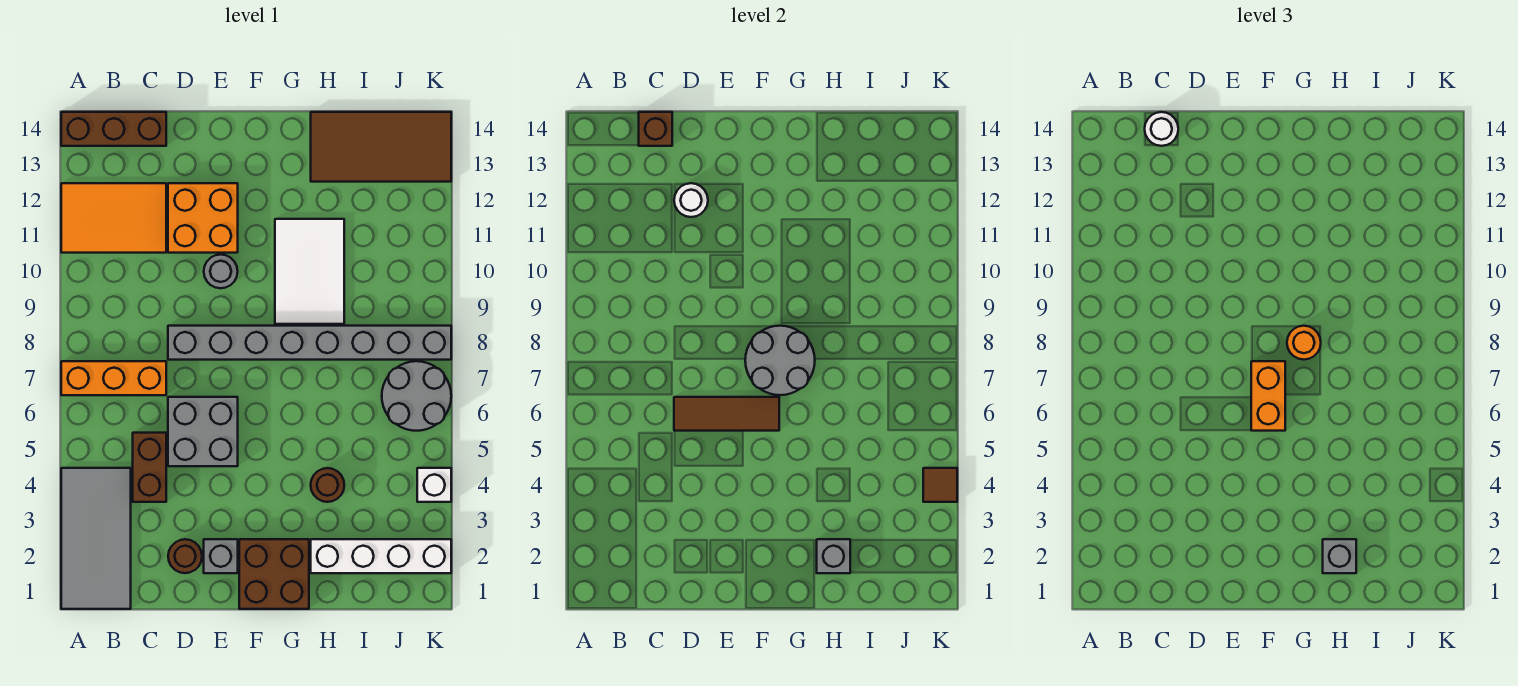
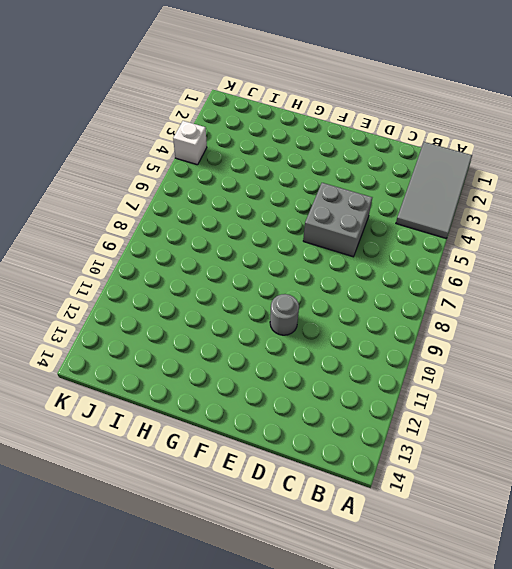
none -> orange brick A7:C7 level 1
none -> orange tile A11:C12 level 1
none -> brown brick A14:C14 level 1

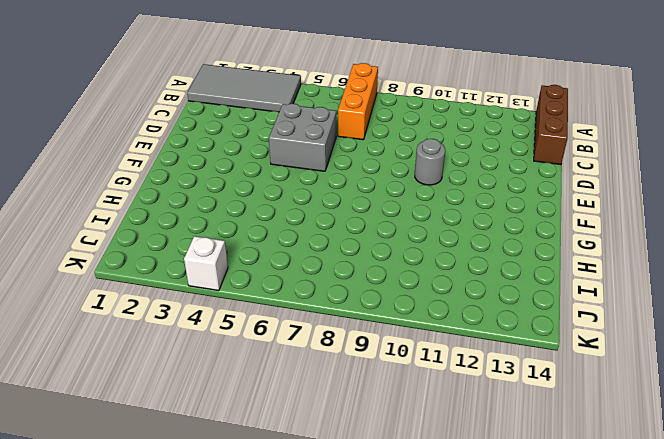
none -> orange tile A11:C12 level 1
none -> brown brick C4:C5 level 1
none -> brown round brick D2 level 1

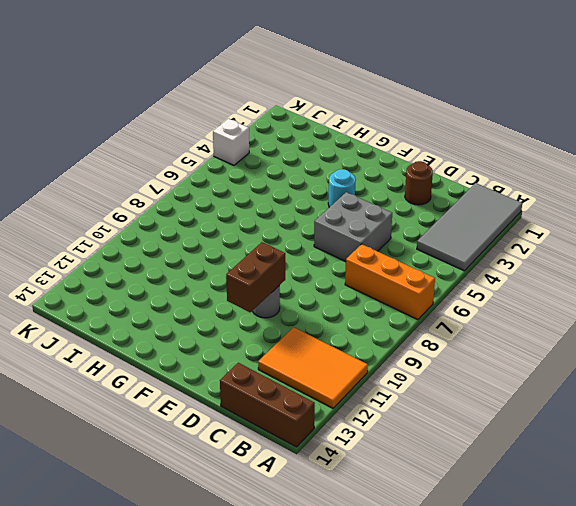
brown brick E10:E11 level 2 -> brown brick C4:C5 level 1
cyan round brick F4 level 1 -> none
none -> grey brick D8:K8 level 1
none -> orange brick D11:E12 level 1
none -> grey brick E2 level 1

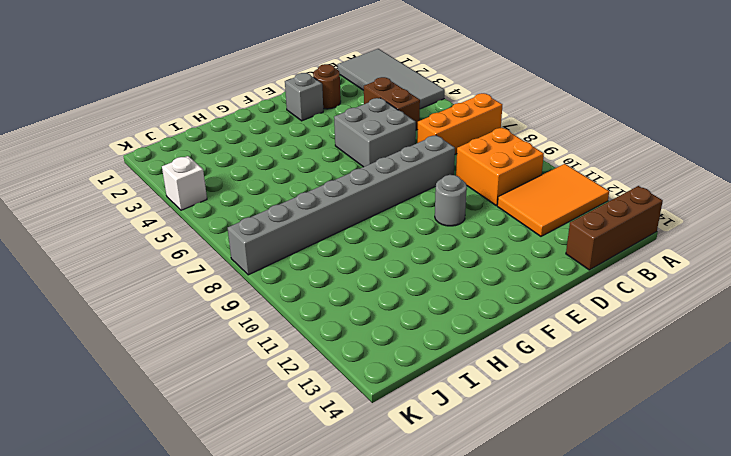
orange brick B9:C10 level 1 -> orange brick D11:E12 level 1
none -> brown brick F1:G2 level 1
none -> white tile G9:H11 level 1
none -> white brick H2:K2 level 1

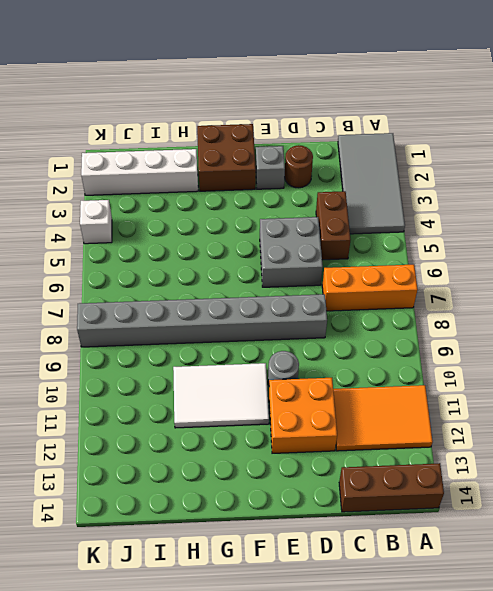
white tile F10:H11 level 1 -> white tile G9:H11 level 1
none -> brown round brick H4 level 1
none -> brown tile H13:K14 level 1
none -> grey round brick J6:K7 level 1

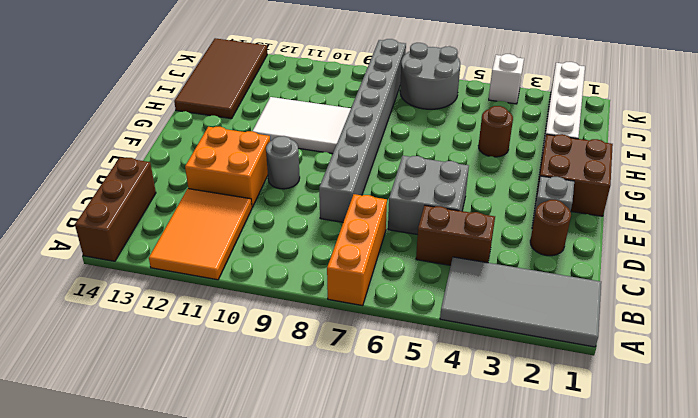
none -> brown brick C14 level 2
none -> brown tile D6:F6 level 2
none -> white round brick D12 level 2

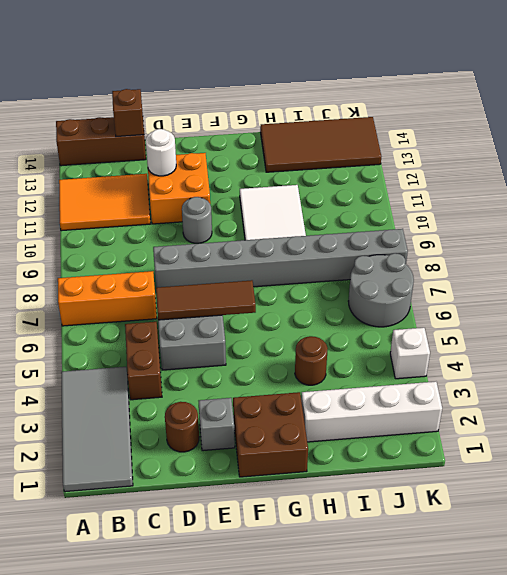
none -> grey round brick F7:G8 level 2
none -> grey brick H2 level 2
none -> brown tile K4 level 2

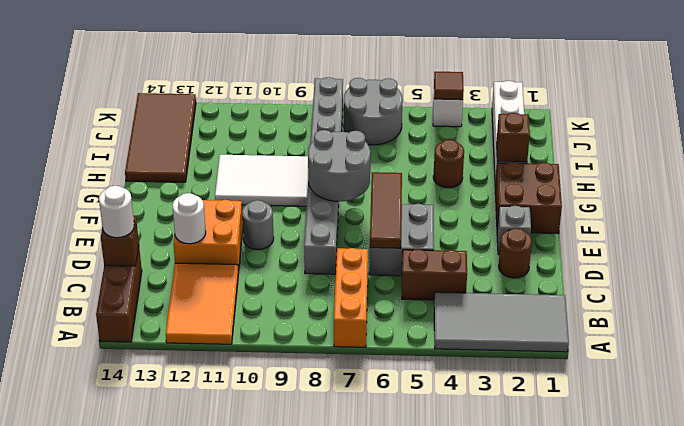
brown brick H2 level 2 -> grey brick H2 level 2
none -> orange brick F6:F7 level 3
none -> orange round brick G8 level 3
none -> grey brick H2 level 3

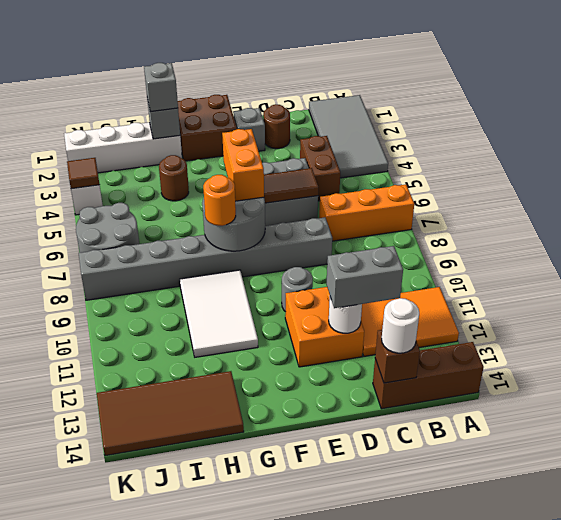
grey brick C12:D12 level 3 -> none

